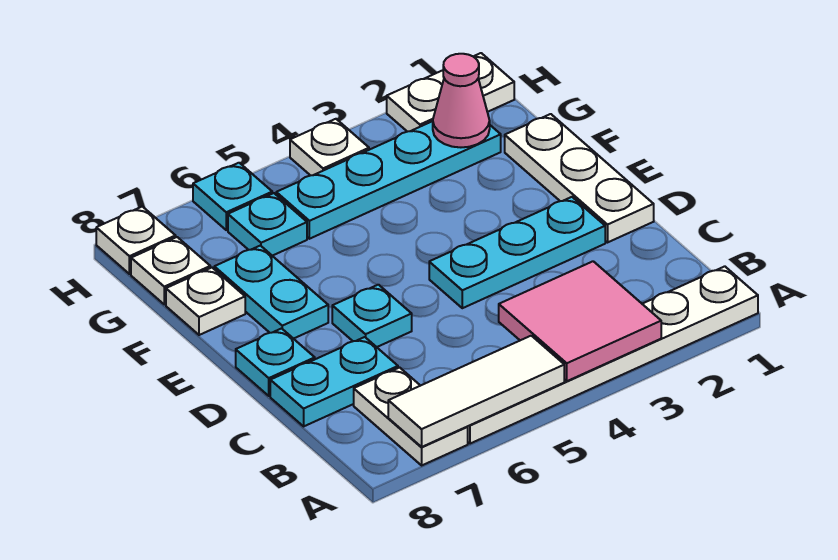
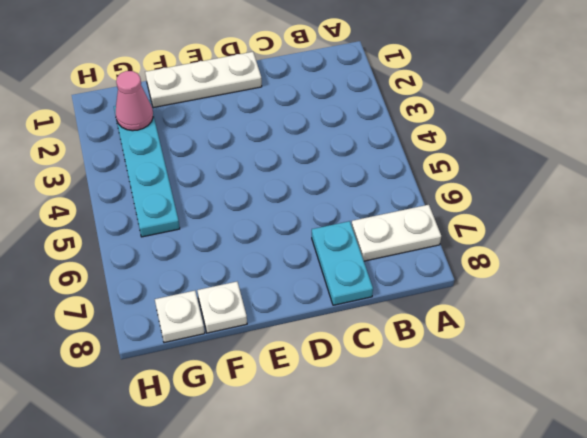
none -> white plate A1:A6 level 1
none -> cyan plate D2:D4 level 1
none -> cyan plate D6 level 1

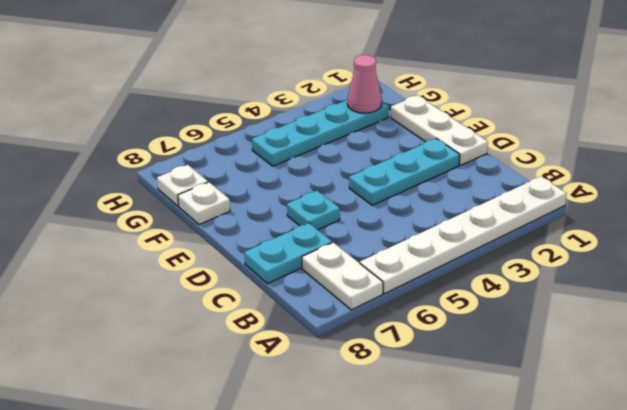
none -> cyan plate D8 level 1
none -> cyan plate E7:F7 level 1
none -> cyan plate G6 level 1

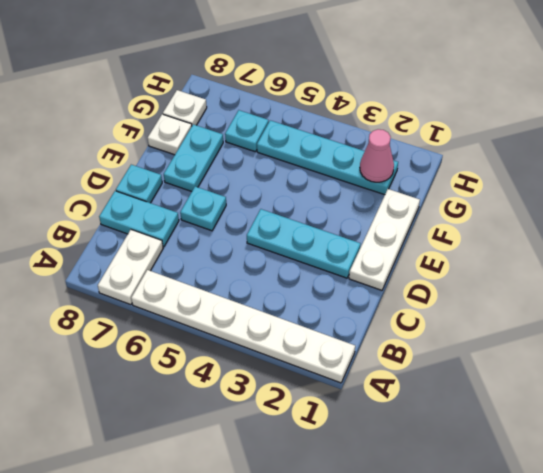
none -> white plate H1:H2 level 1
none -> white plate H4 level 1
none -> cyan plate H6 level 1

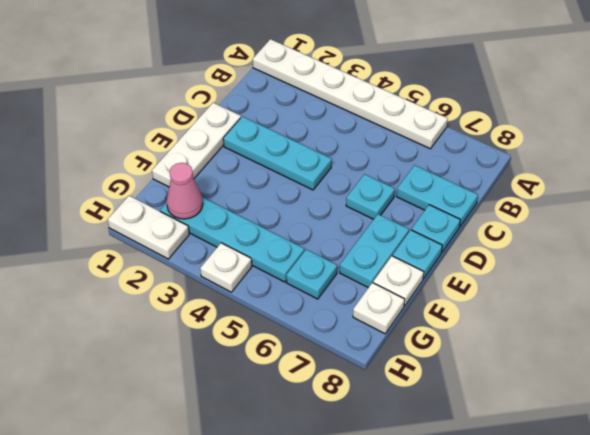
cyan plate E8 level 1 -> cyan plate H6 level 1
none -> white plate A7:B7 level 1
none -> white plate H8 level 1
none -> pink tile A3:B4 level 2

